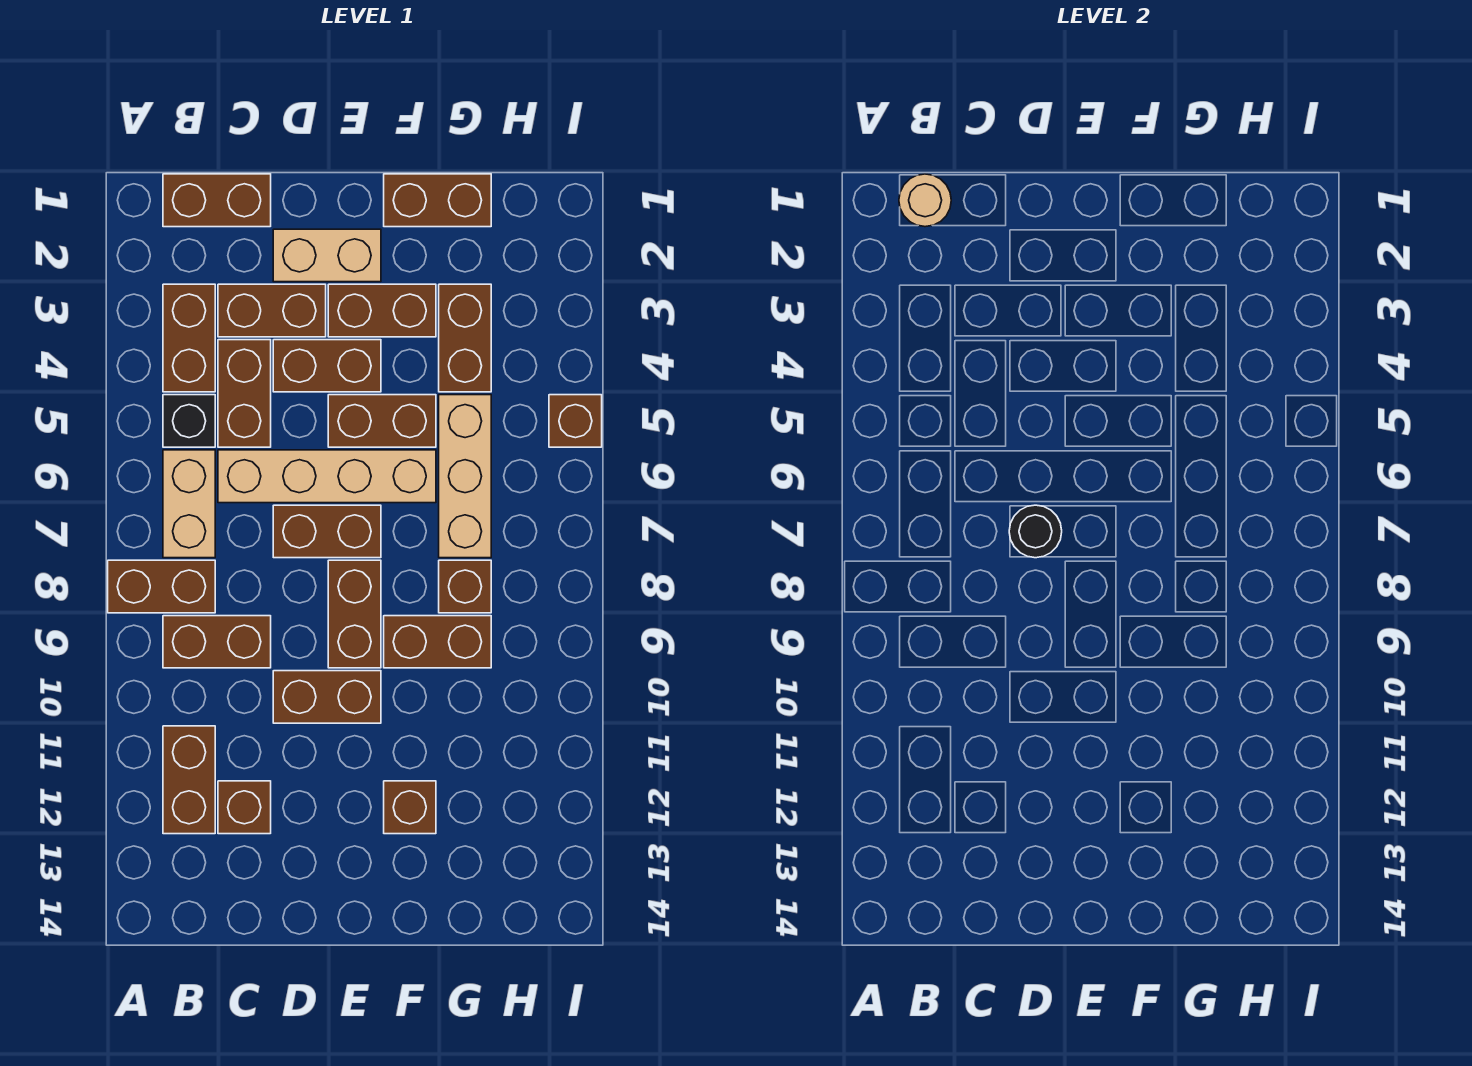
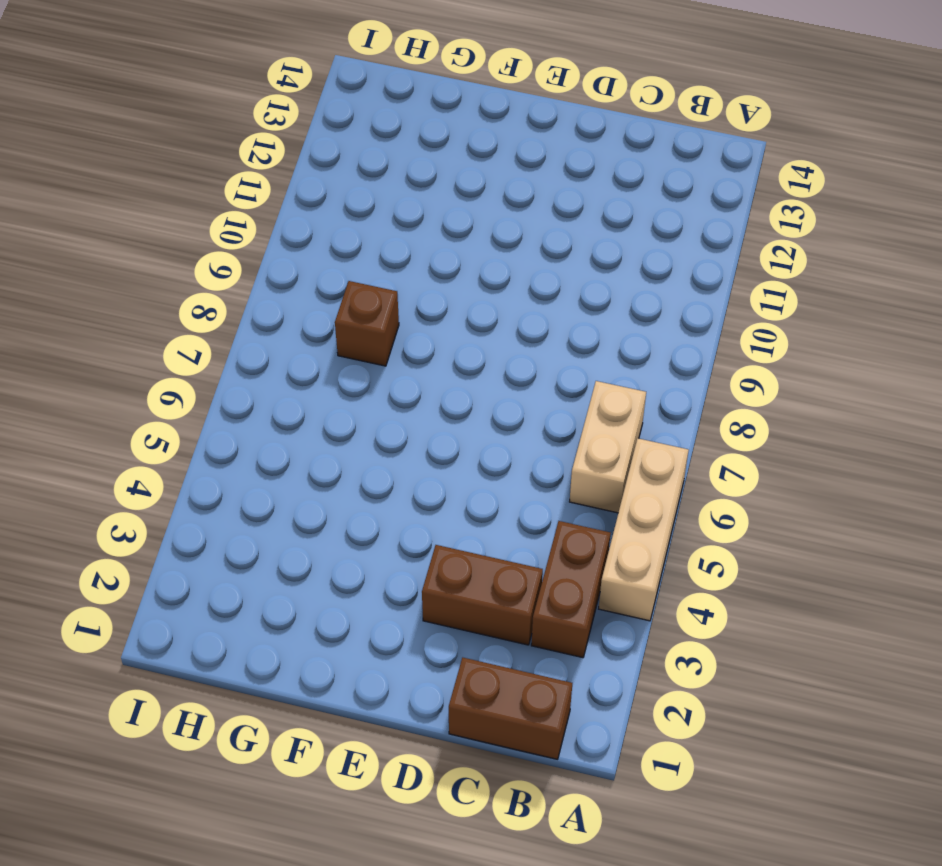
tan brick A4:A6 level 1 -> tan brick G5:G7 level 1
none -> brown brick A8:B8 level 1
none -> black brick B5 level 1
none -> brown brick B9:C9 level 1

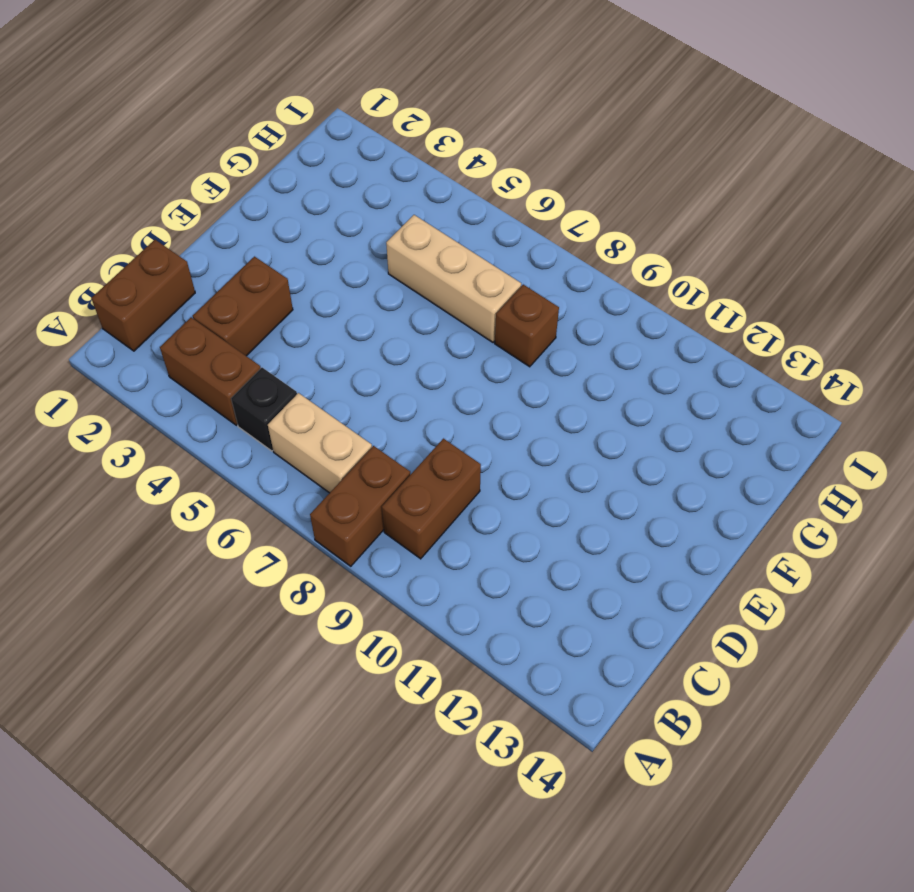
none -> brown brick B11:B12 level 1
none -> brown brick C4:C5 level 1
none -> tan brick C6:F6 level 1

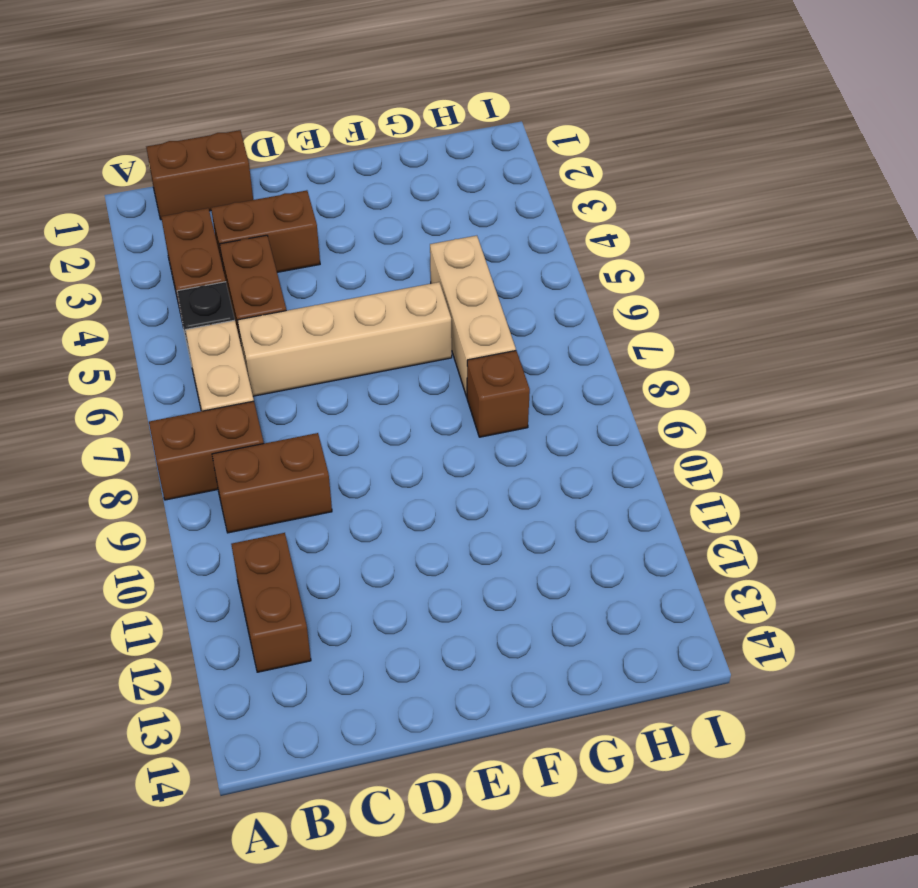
none -> brown brick C12 level 1
none -> tan brick D2:E2 level 1
none -> brown brick D4:E4 level 1

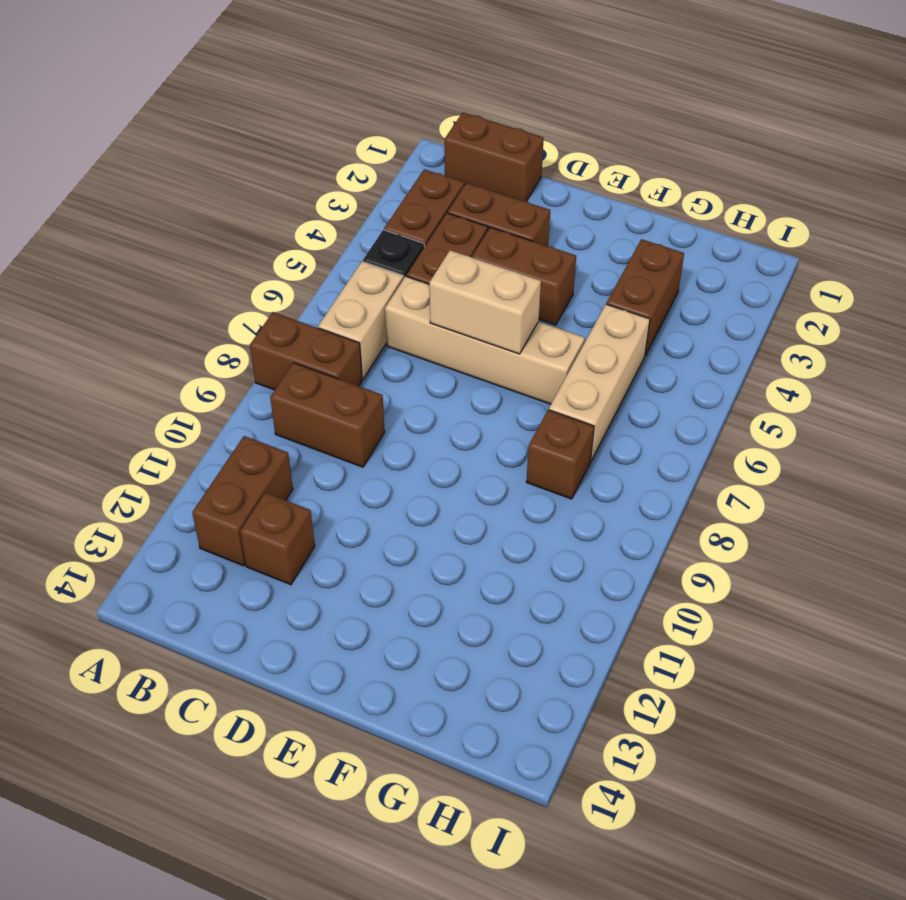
tan brick D6:E6 level 2 -> tan brick D2:E2 level 1
none -> brown brick D7:E7 level 1
none -> brown brick D10:E10 level 1
none -> brown brick E3:F3 level 1

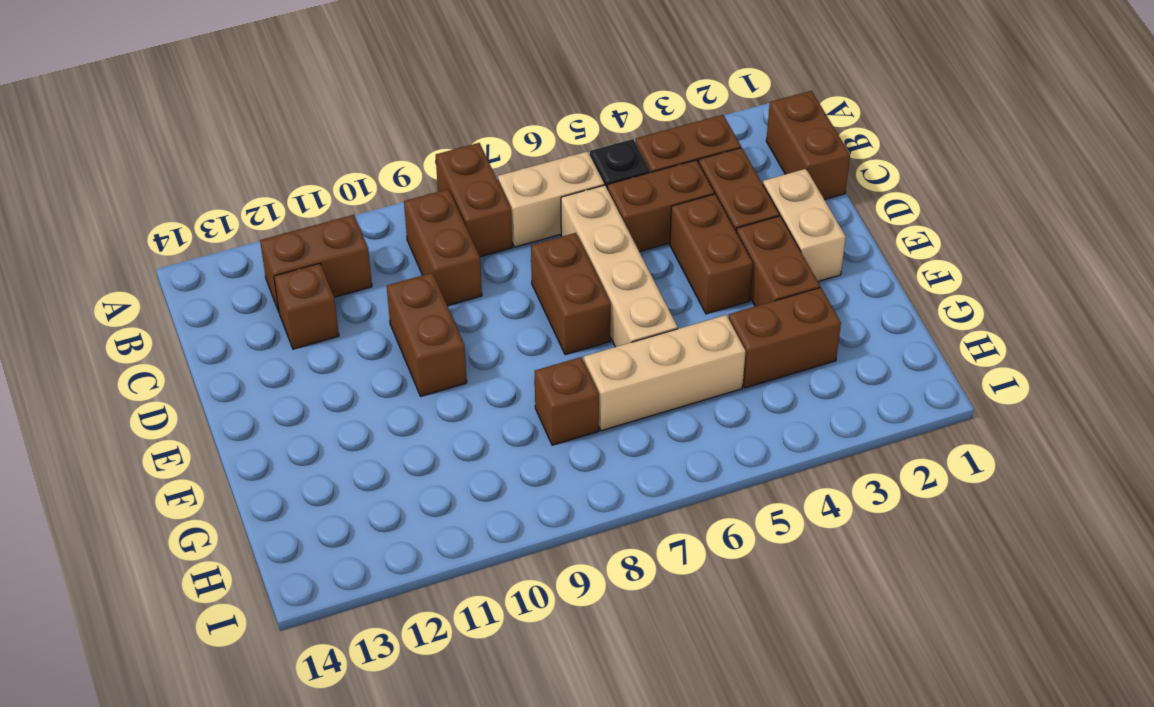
none -> brown brick E5:F5 level 1
none -> brown brick E8:E9 level 1
none -> brown brick F1:G1 level 1

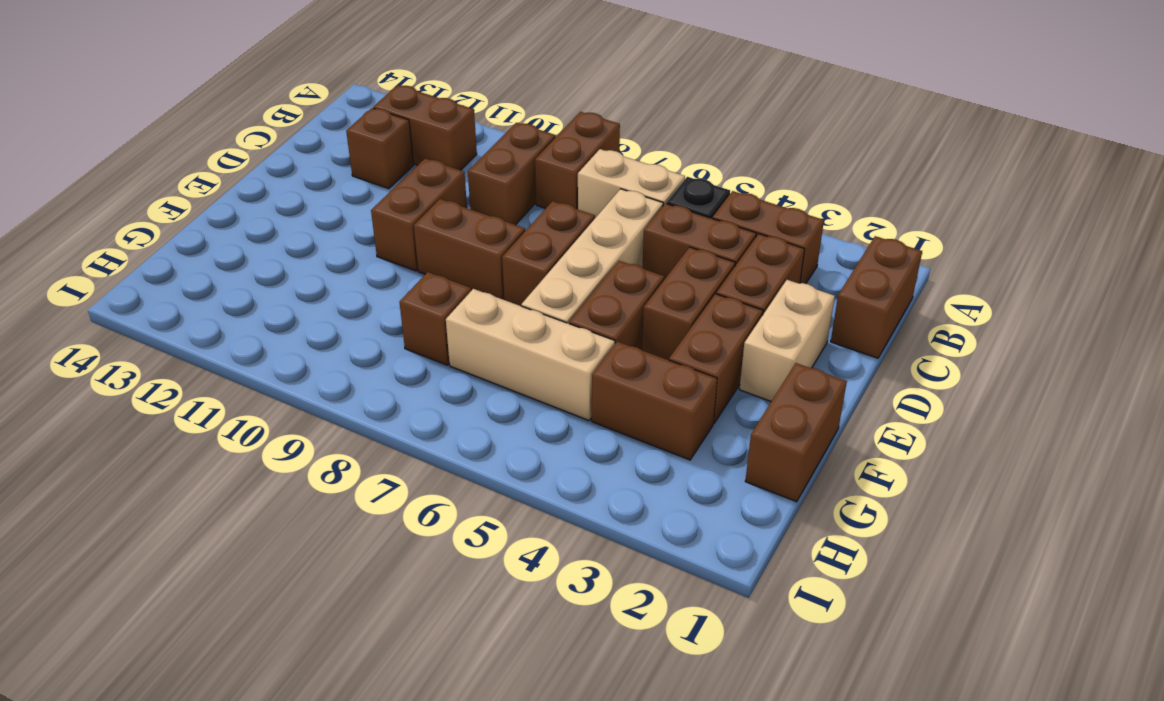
none -> brown brick F9:G9 level 1
none -> brown brick F12 level 1
none -> brown brick I5 level 1

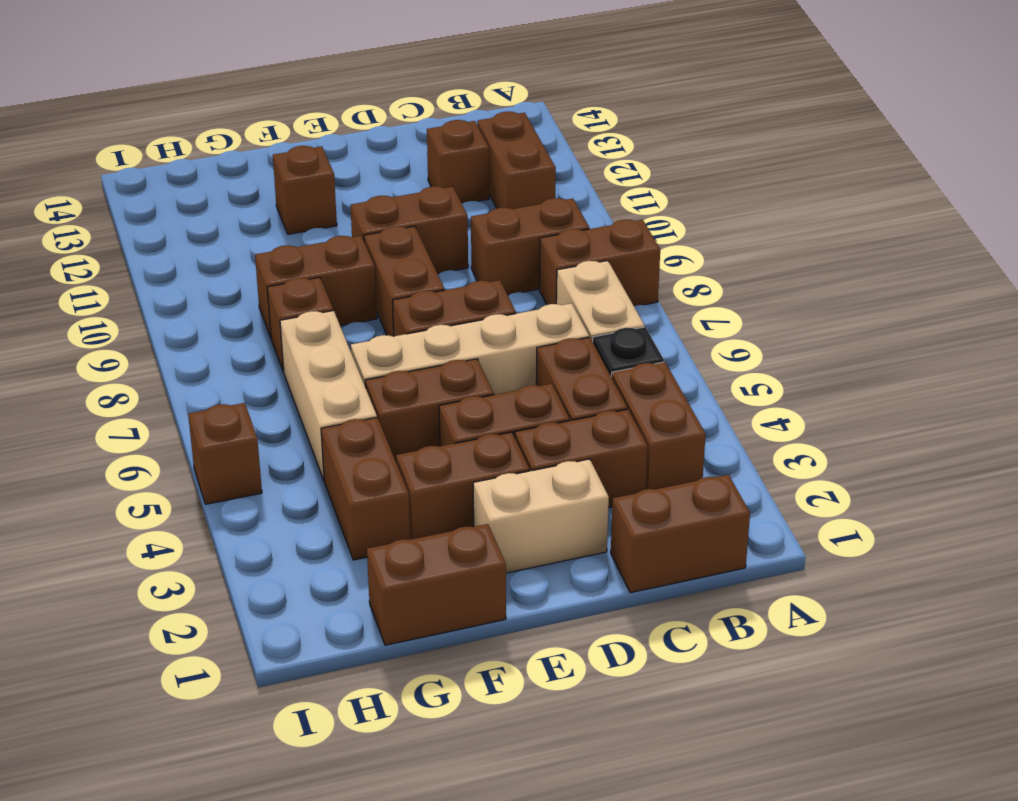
none -> tan round brick B1 level 2
none -> black round brick D7 level 2

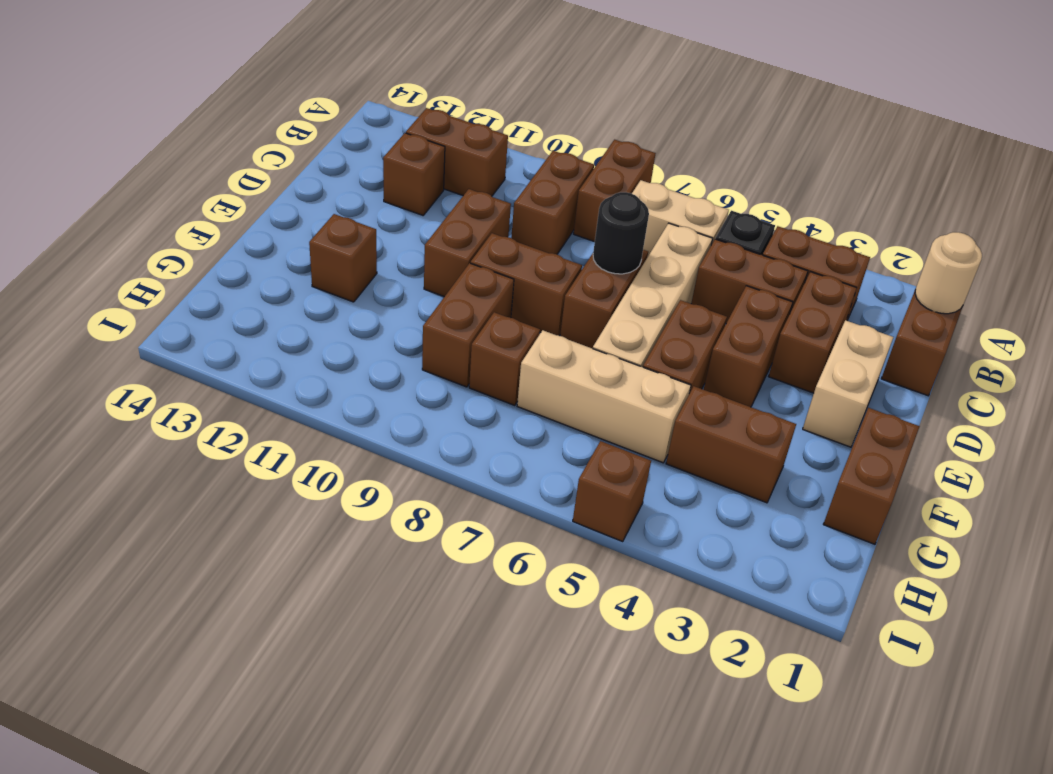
none -> brown brick E3:F3 level 1

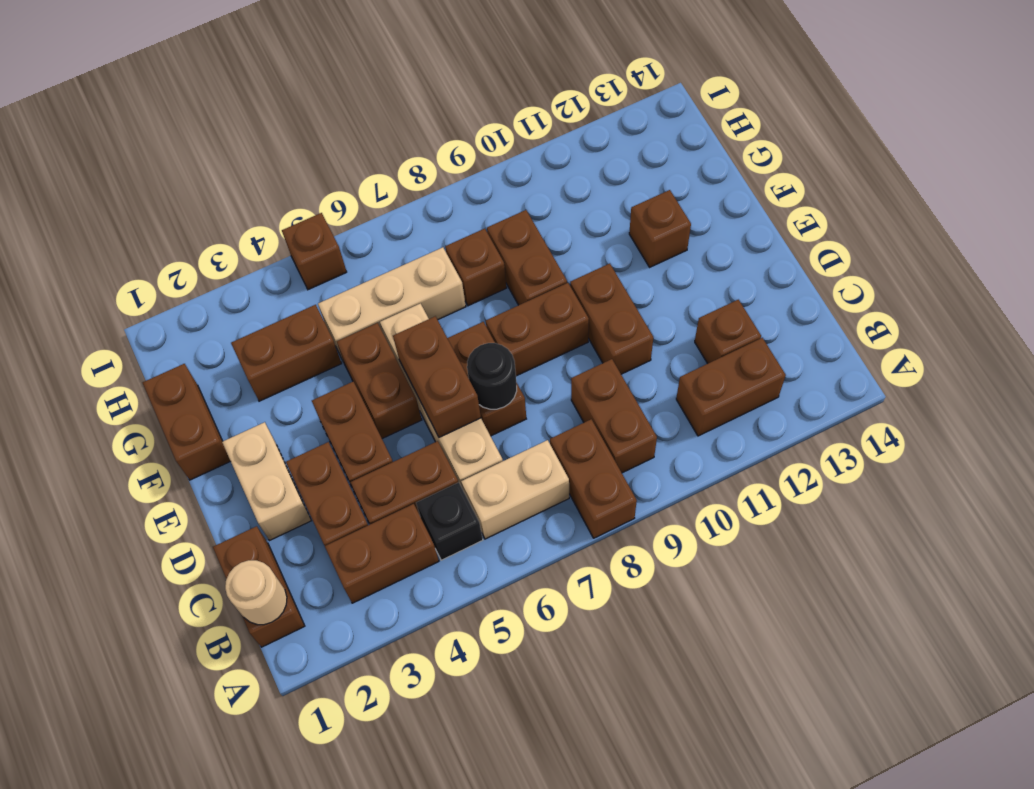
brown brick D6:E6 level 2 -> brown brick E3:F3 level 1

